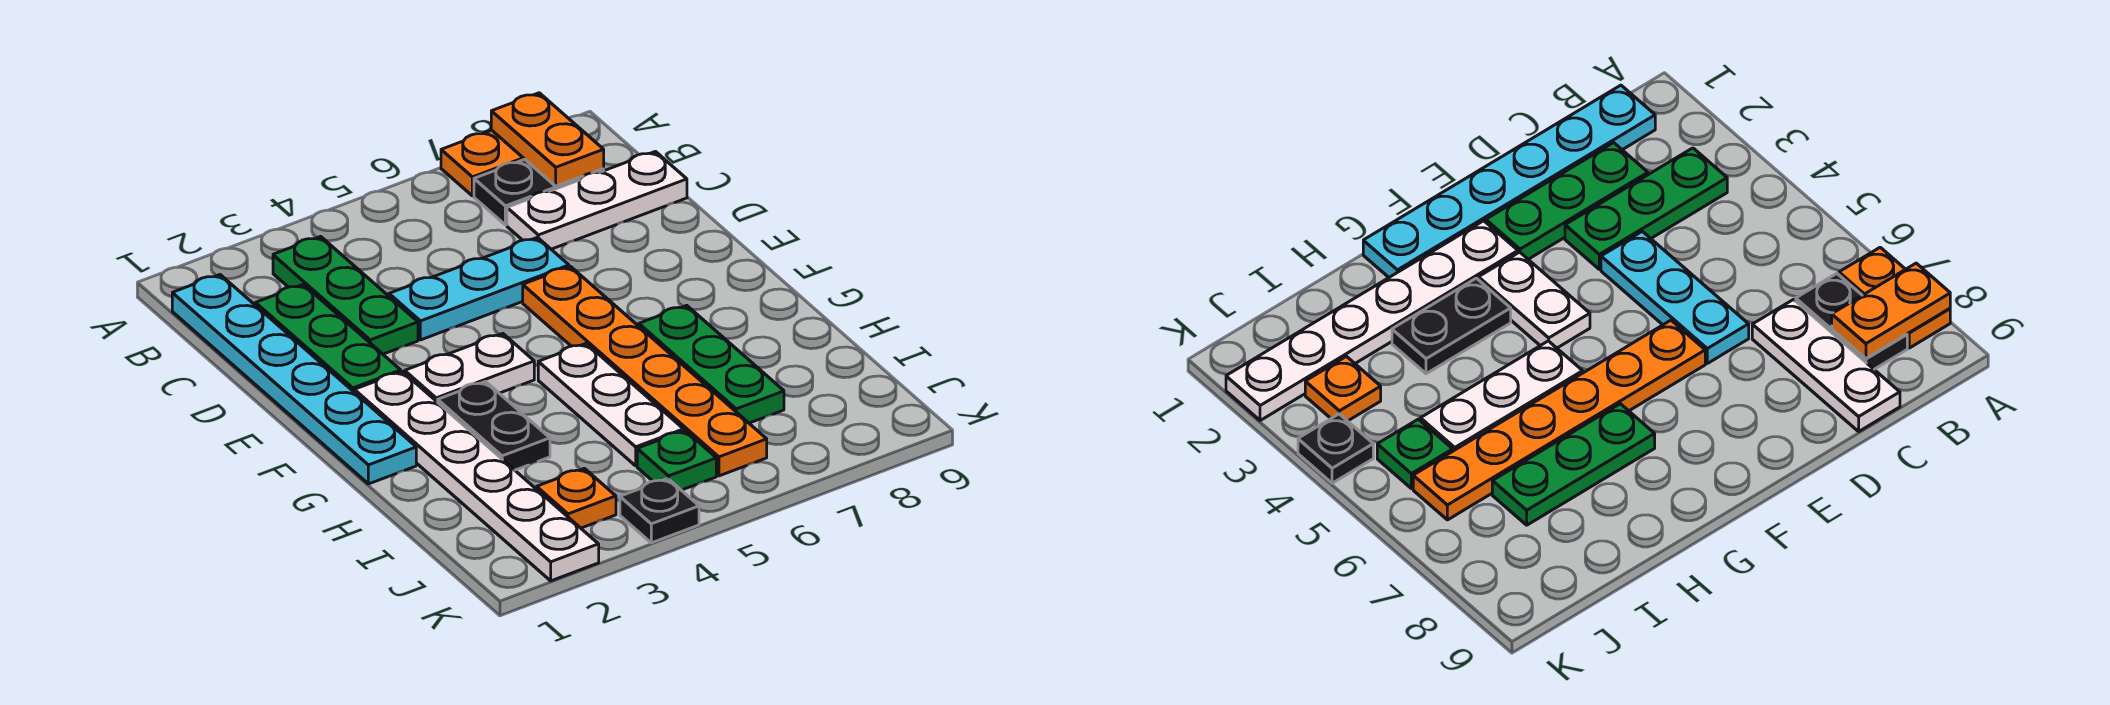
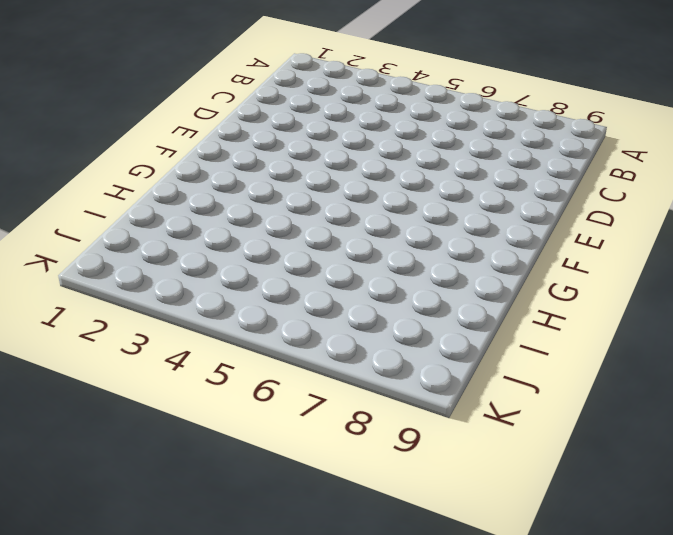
none -> orange plate A7:A8 level 1
none -> cyan plate B1:G1 level 1
none -> green plate B3:D3 level 1

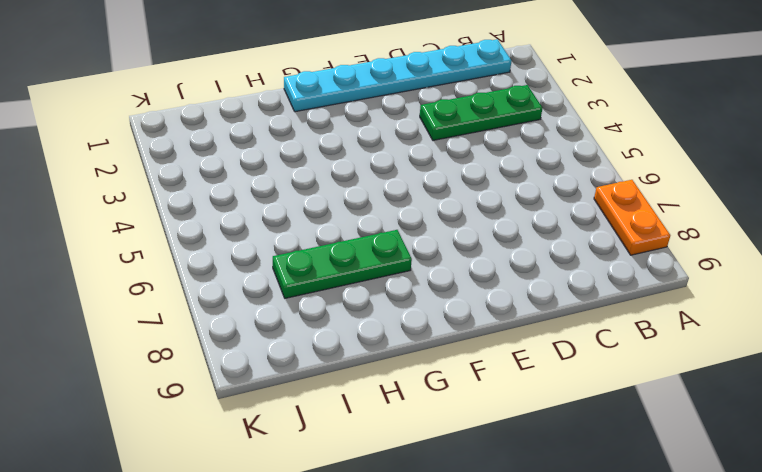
none -> black plate B7:B8 level 1
none -> green plate C2:E2 level 1
none -> white plate C7:C9 level 1

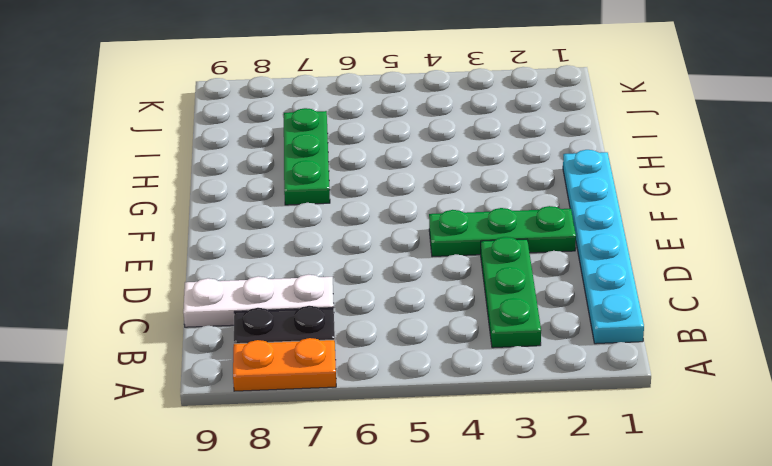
green plate E2:E4 level 1 -> green plate C2:E2 level 1
none -> cyan plate D4:D6 level 1
none -> orange plate E6:J6 level 1
none -> white plate F2:K2 level 1

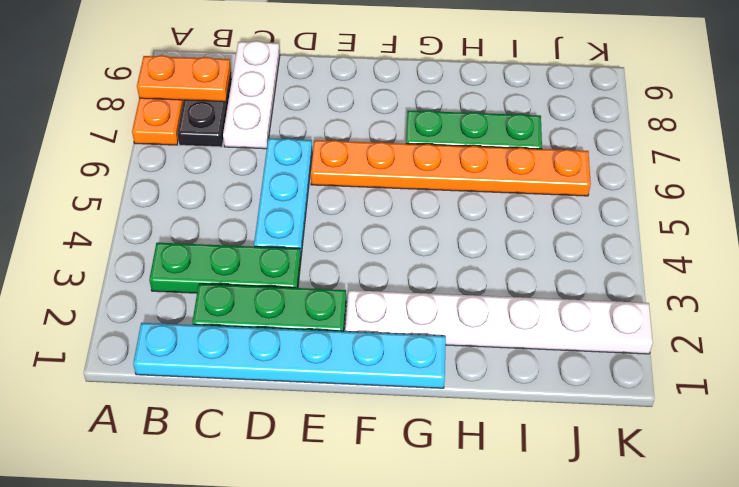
none -> white plate F3:F4 level 1
none -> black plate G3:H3 level 1
none -> white plate G5:I5 level 1

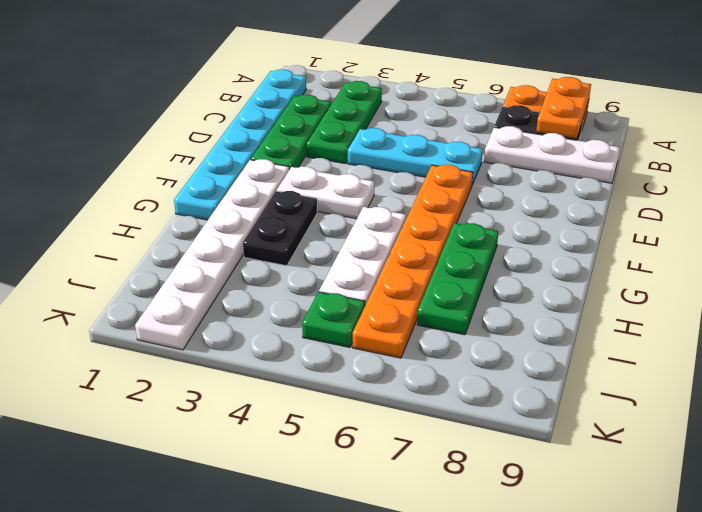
none -> orange plate J3 level 1
none -> black plate K4 level 1

